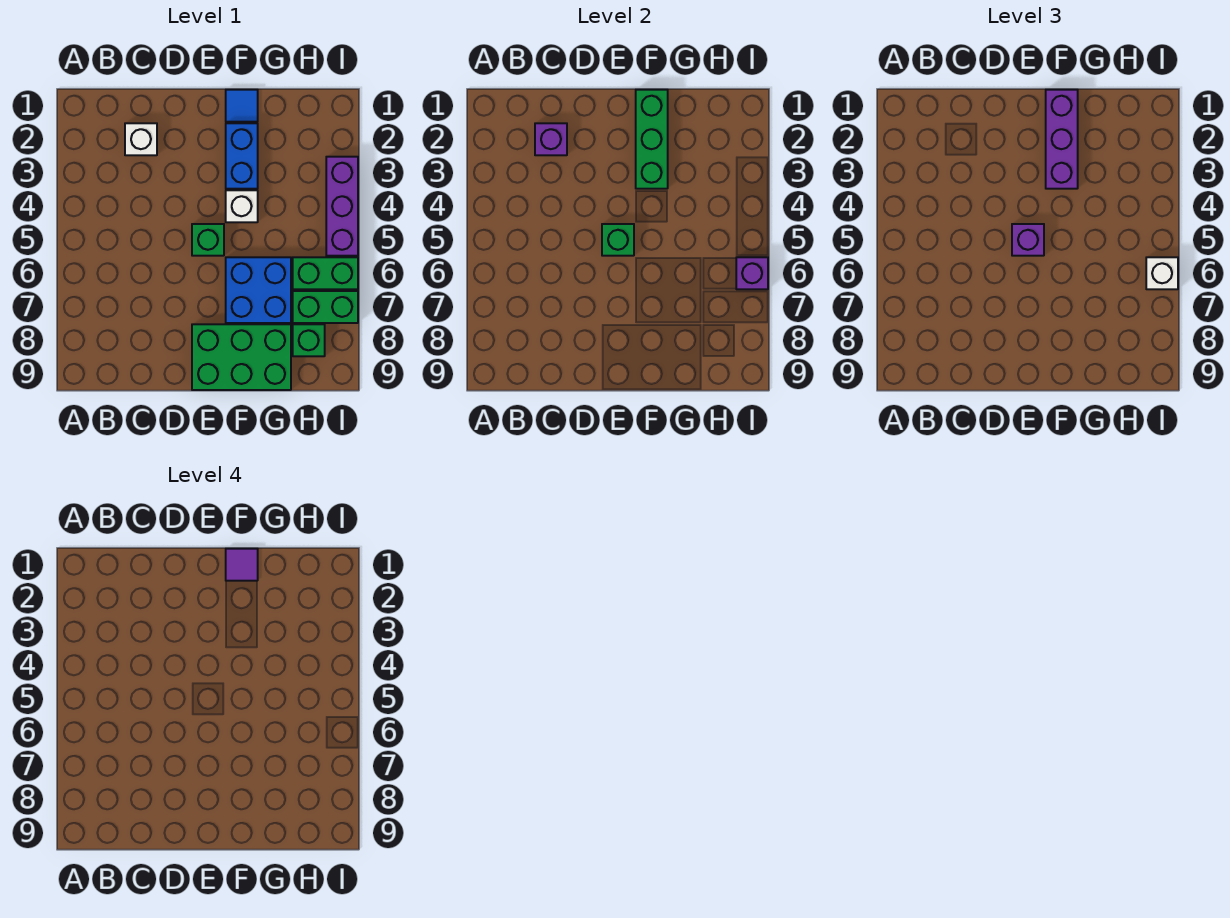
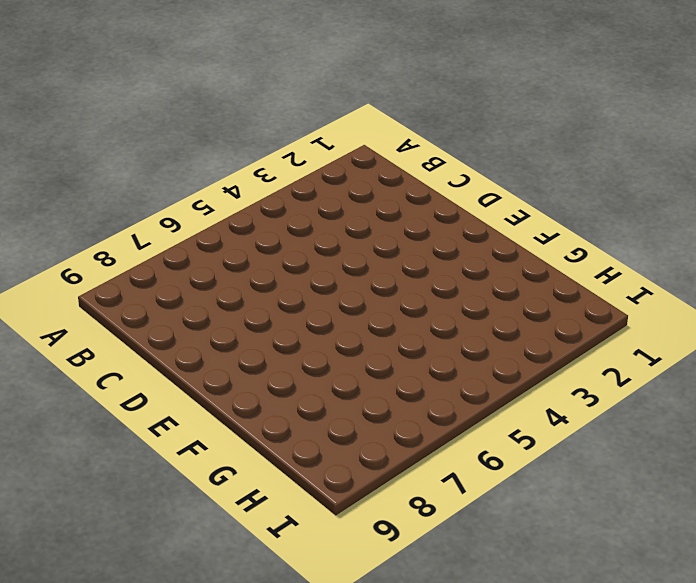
none -> white brick C2 level 1
none -> green brick E5 level 1
none -> green brick E8:G9 level 1

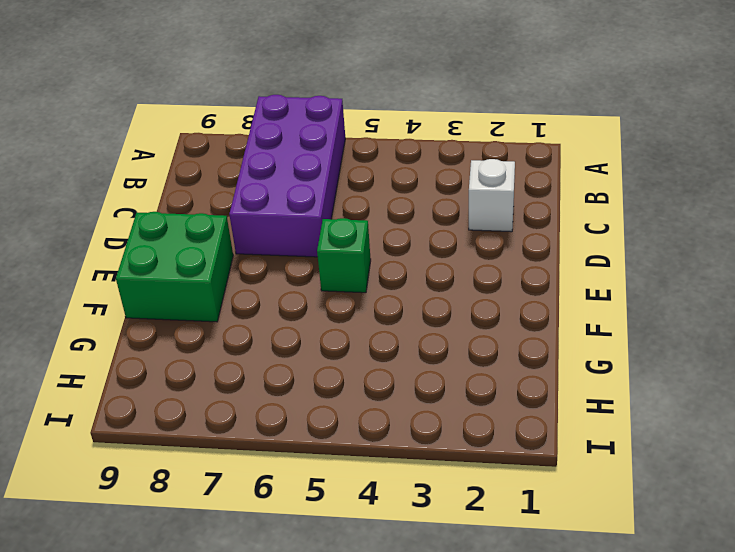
purple brick A6:D7 level 1 -> none
green brick E8:F9 level 1 -> green brick E8:G9 level 1
none -> blue tile F1 level 1
none -> blue brick F2:F3 level 1
none -> white brick F4 level 1

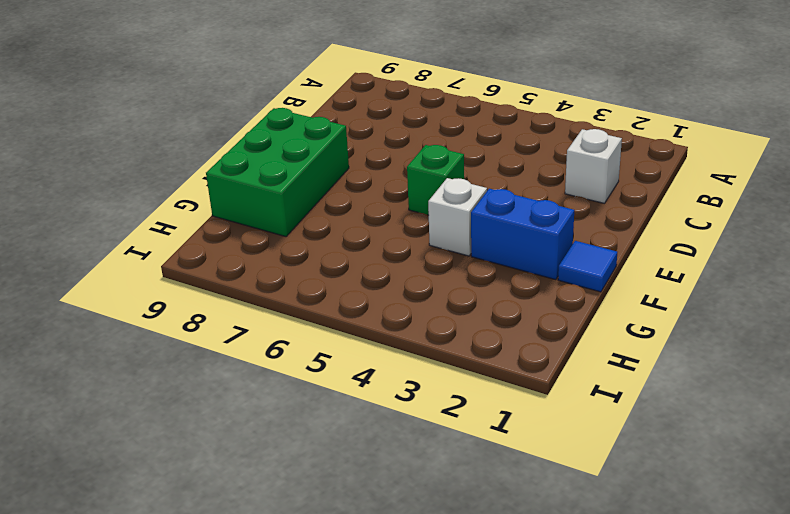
none -> blue brick F6:G7 level 1
none -> green brick H6:I6 level 1
none -> green brick H7:I7 level 1

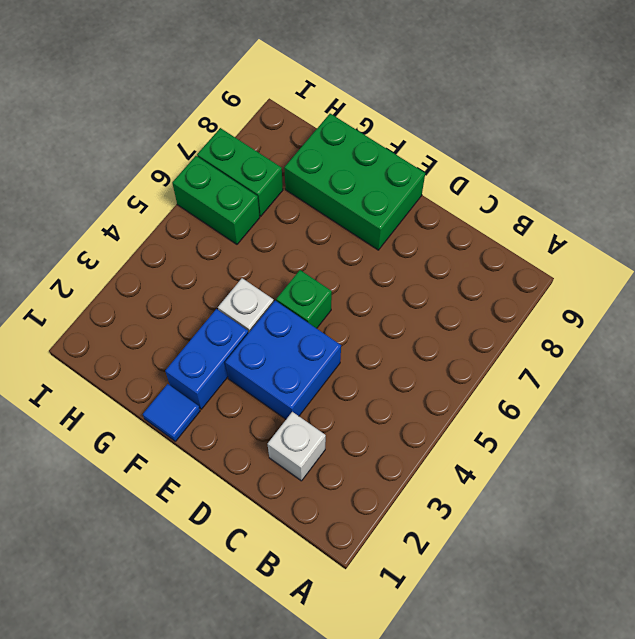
blue brick D3:E4 level 1 -> blue brick F6:G7 level 1
none -> green brick H8 level 1
none -> purple brick I3:I5 level 1
none -> purple brick C2 level 2

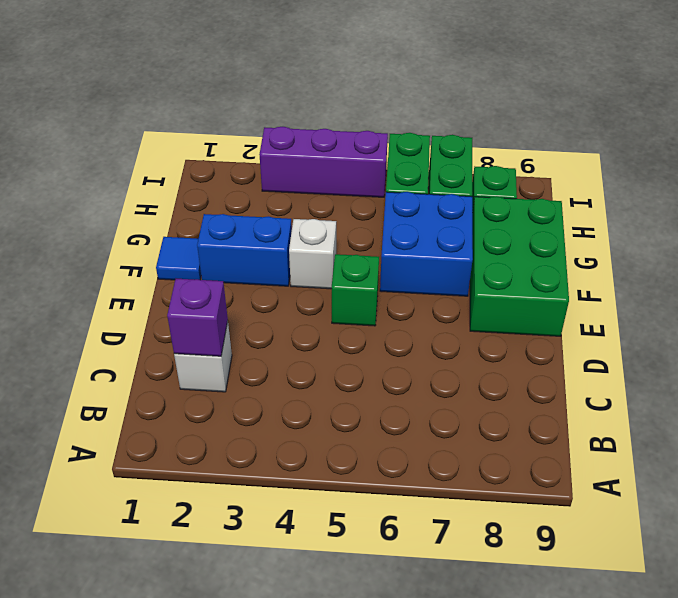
none -> green brick E5 level 2
none -> green brick F1:F3 level 2
none -> purple brick I6 level 2

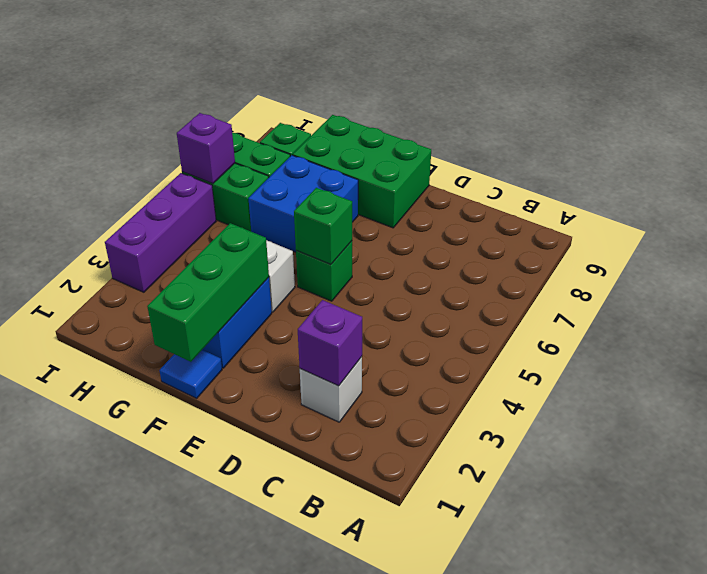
none -> purple brick E5 level 3
none -> purple brick F1:F3 level 3
none -> white brick I6 level 3

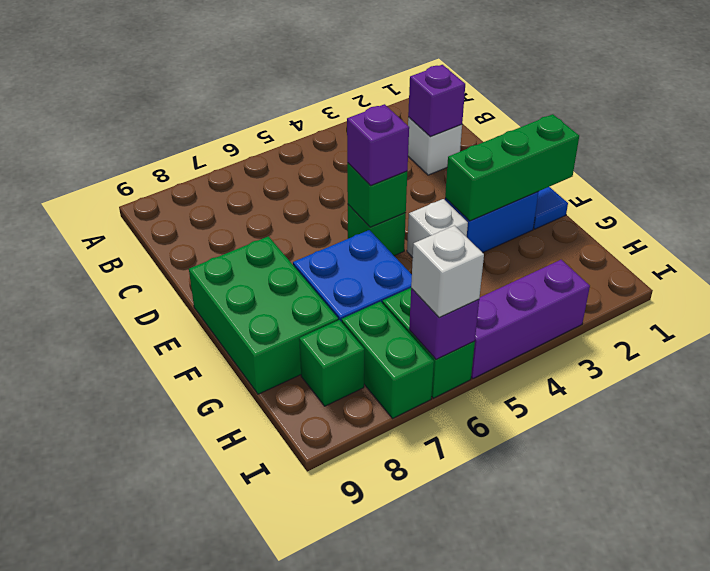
none -> purple brick F1:F3 level 3
none -> purple tile F1 level 4

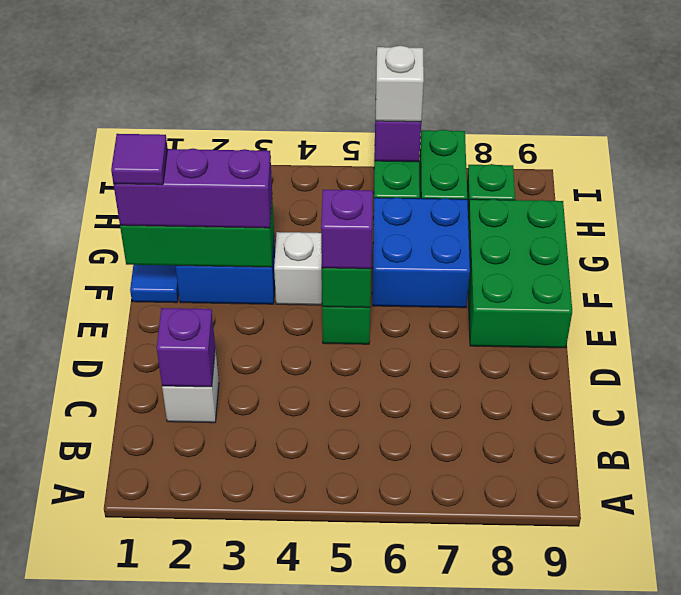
none -> purple brick I3:I5 level 1

